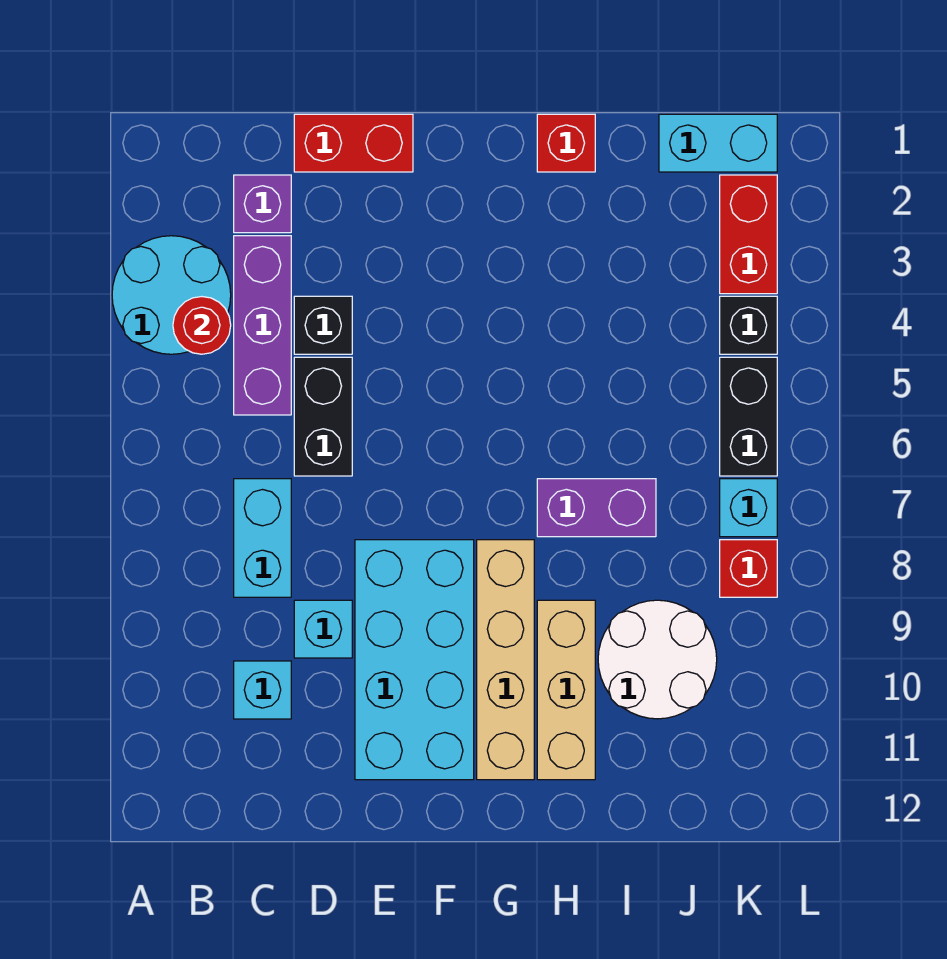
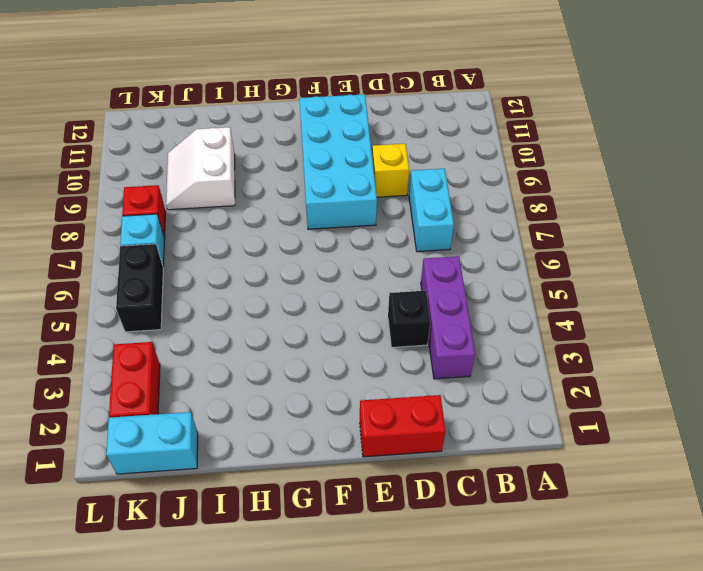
yellow brick D9 level 1 -> cyan brick D9 level 1
white slope I9:J10 level 1 top I -> white round brick I9:J10 level 1
none -> cyan round brick A3:B4 level 1
none -> purple brick C2 level 1
none -> cyan brick C10 level 1

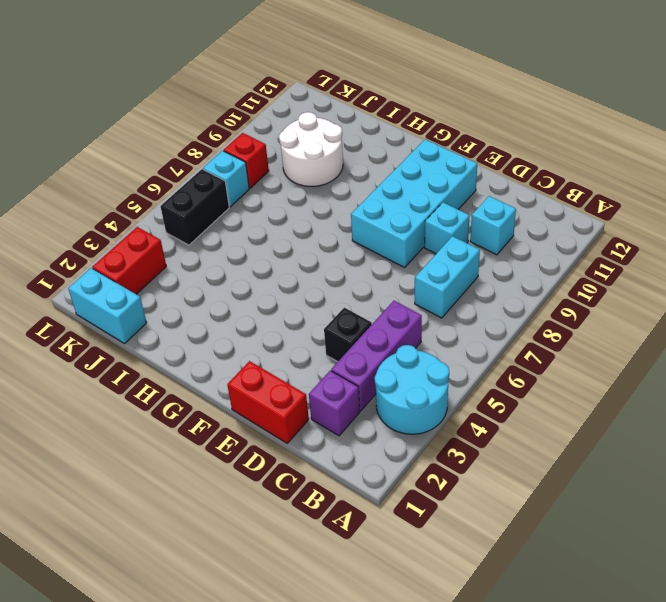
none -> black brick D5:D6 level 1
none -> tan brick G8:G11 level 1
none -> red brick H1 level 1

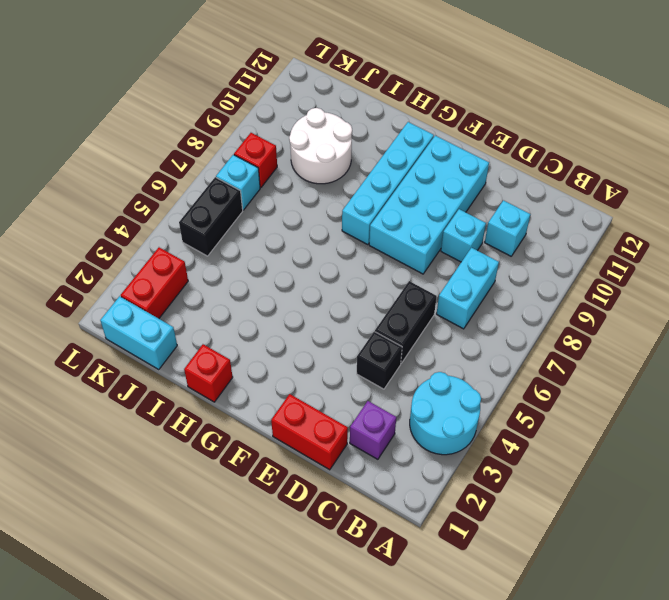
cyan brick G8:G11 level 1 -> tan brick G8:G11 level 1
none -> purple brick C3:C5 level 1
none -> purple brick H7:I7 level 1
none -> tan brick H9:H11 level 1

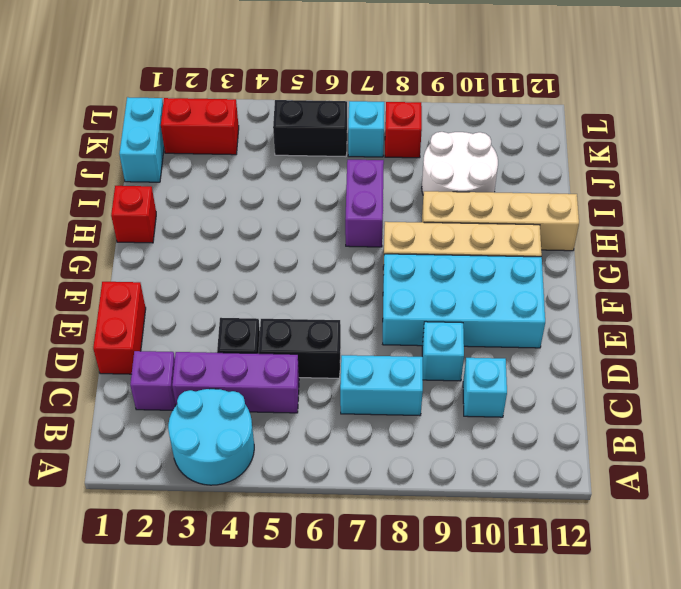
tan brick H9:H12 level 1 -> tan brick H9:H11 level 1
none -> black brick K4 level 1
none -> red round brick B4 level 2

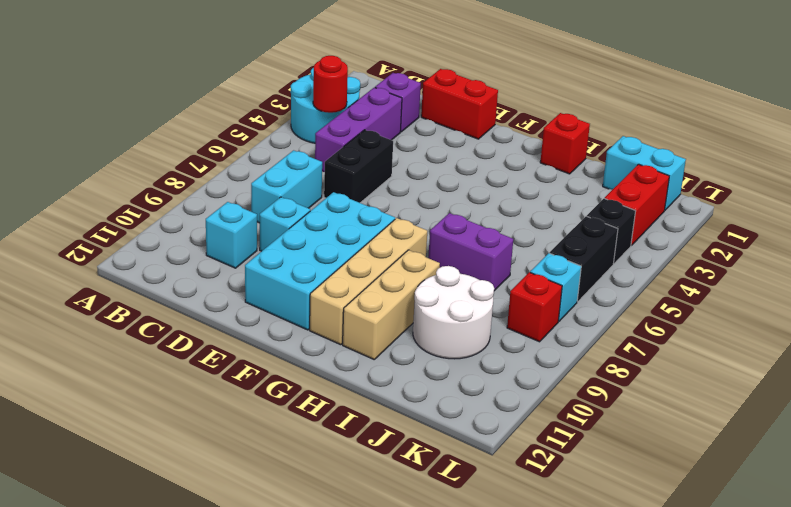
none -> black brick D4 level 1

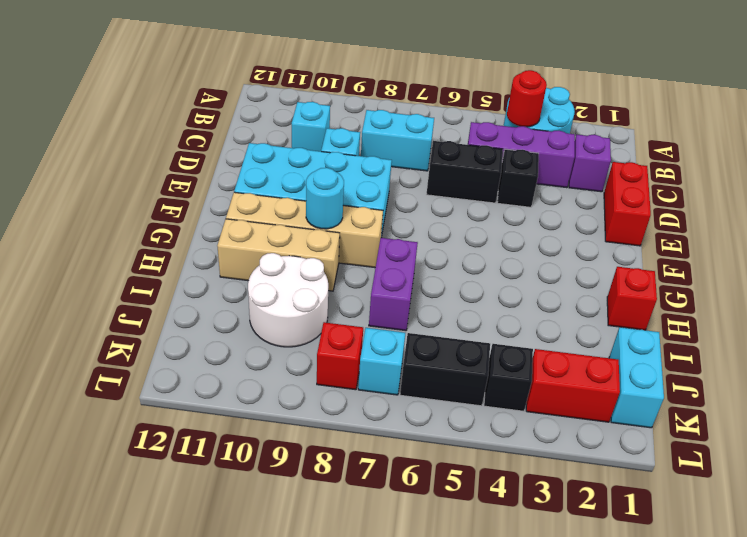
cyan round brick G9 level 2 -> none

